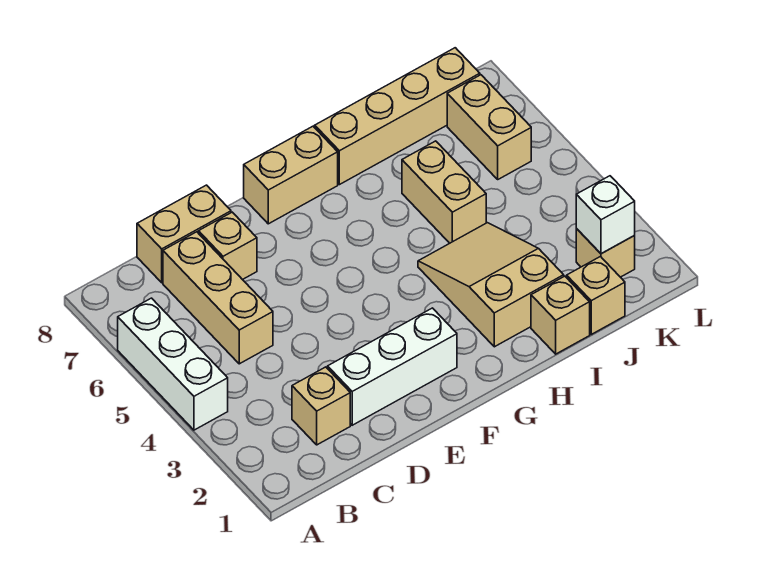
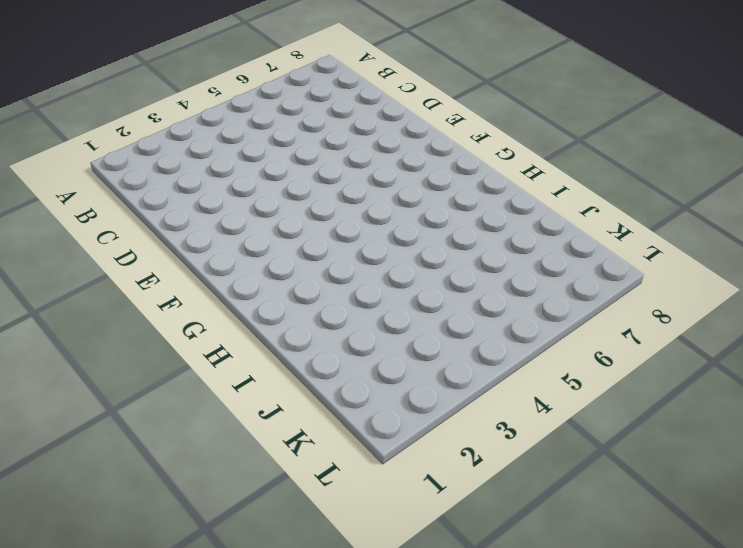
none -> white brick A4:A6 level 1
none -> tan brick C2 level 1
none -> tan brick C5:C7 level 1

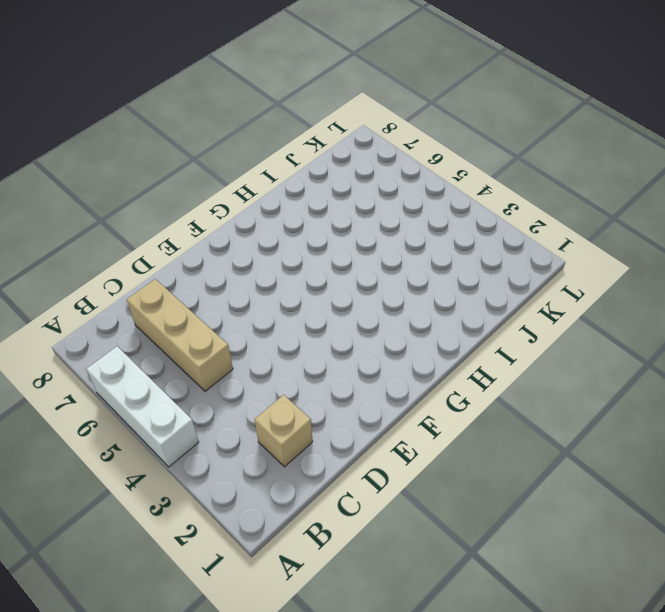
none -> tan brick C8:D8 level 1
none -> white brick D2:F2 level 1
none -> tan brick D7 level 1

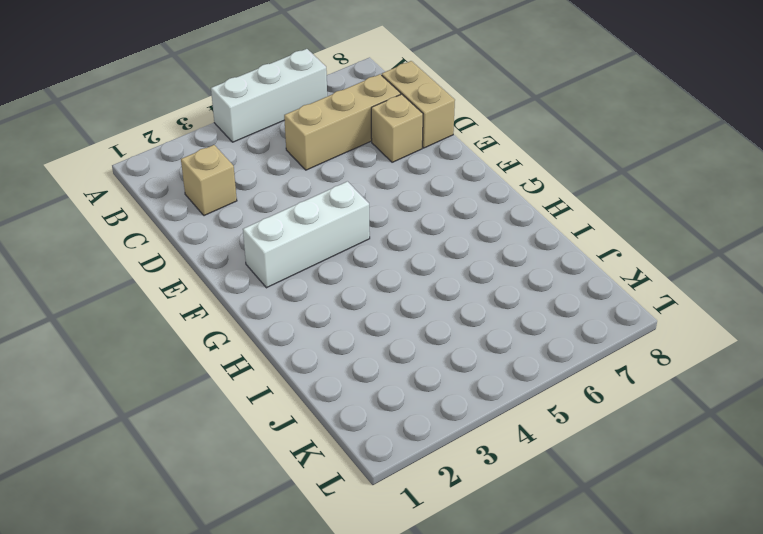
white brick F2:F4 level 1 -> white brick D2:F2 level 1
none -> tan brick F8:G8 level 1
none -> tan slope H2:I4 level 1 top 2
none -> tan brick H8:K8 level 1

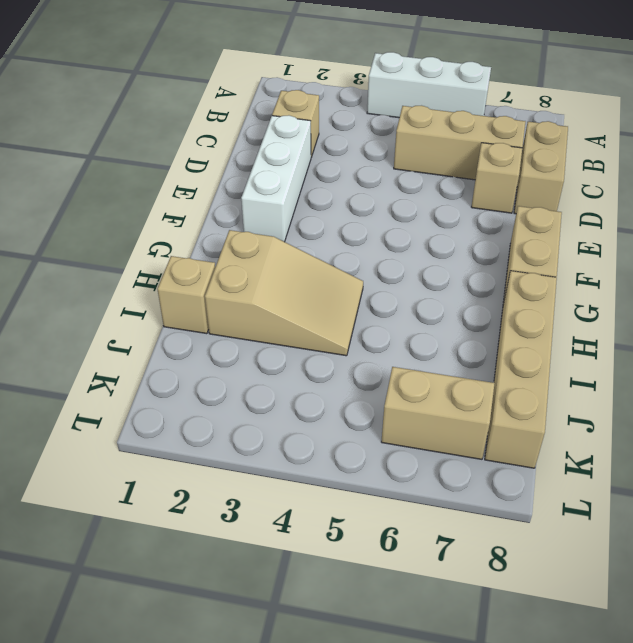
none -> tan brick I5:I6 level 1
none -> tan brick J1 level 1
none -> tan brick K2 level 1

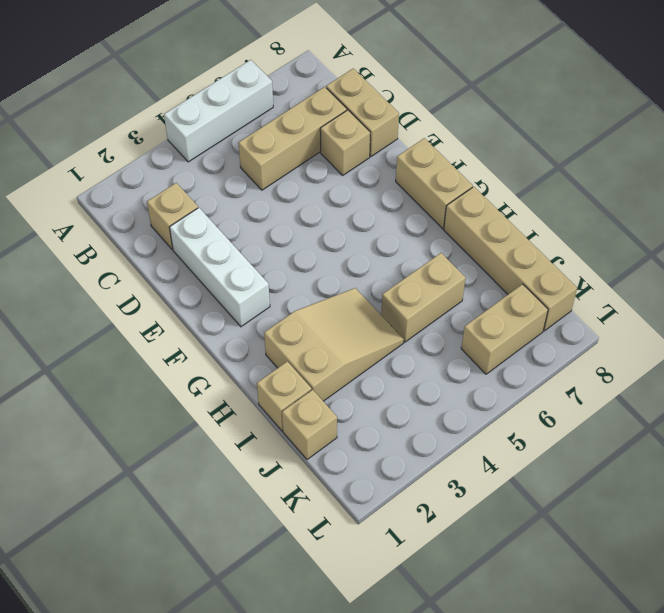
none -> tan brick K2 level 1
none -> white brick K2 level 2

